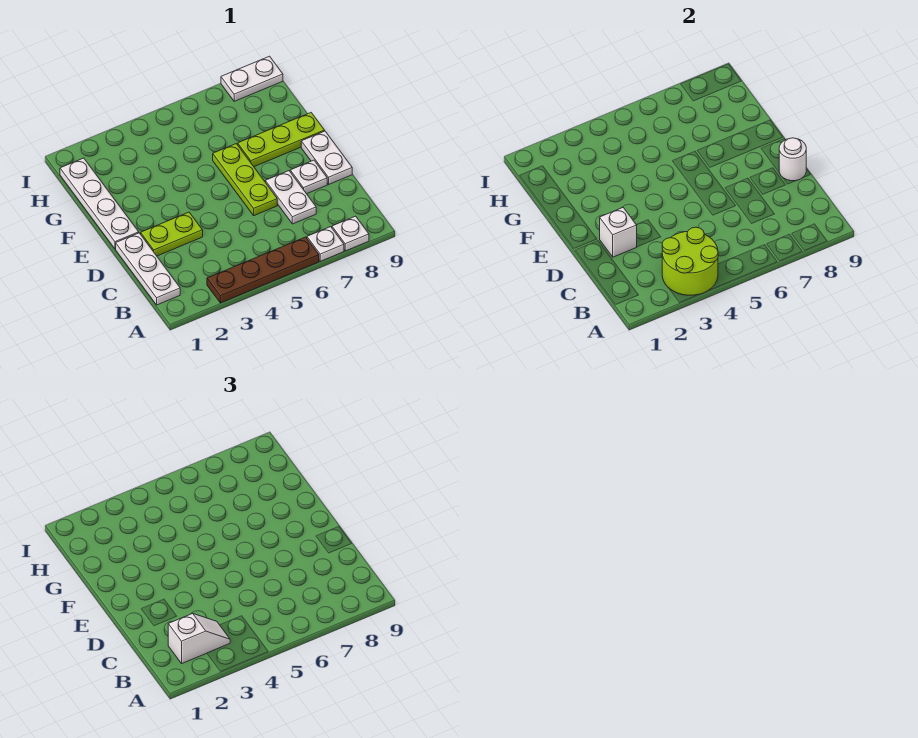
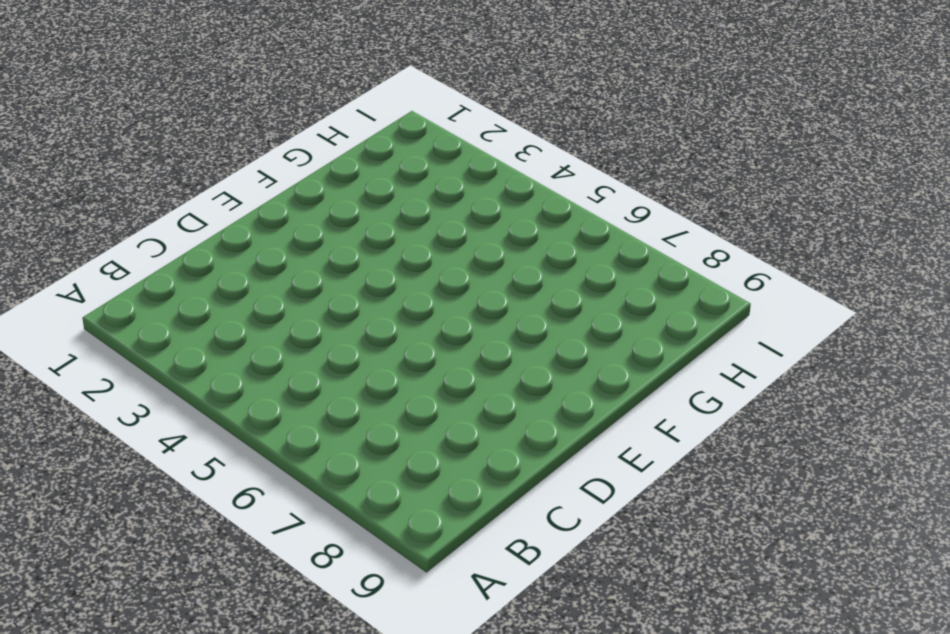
none -> brown plate A3:A6 level 1
none -> white plate A7 level 1
none -> white plate A8 level 1

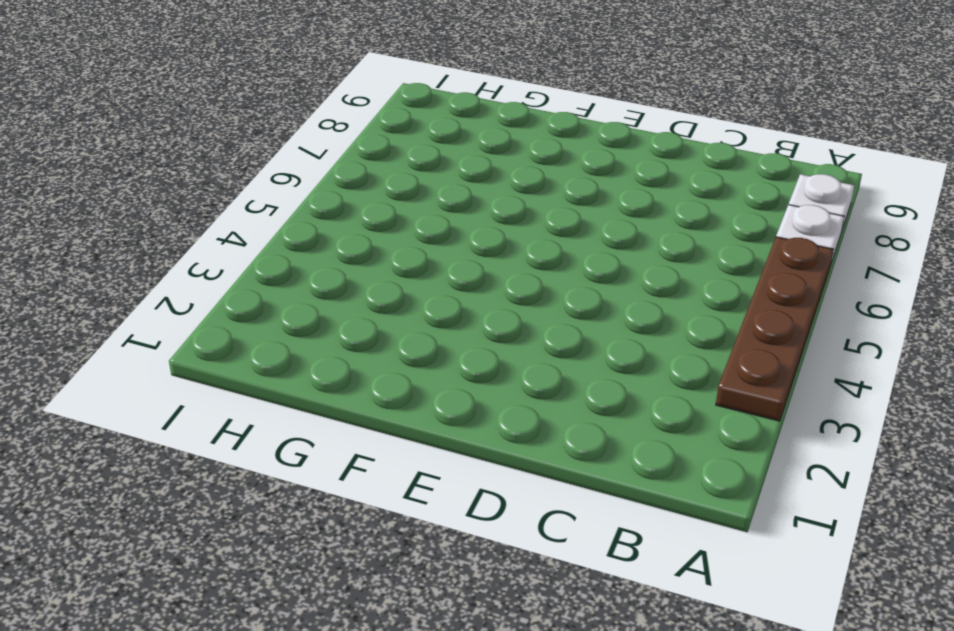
none -> white plate B1:D1 level 1
none -> white plate C7:D7 level 1
none -> lime plate D2:D3 level 1

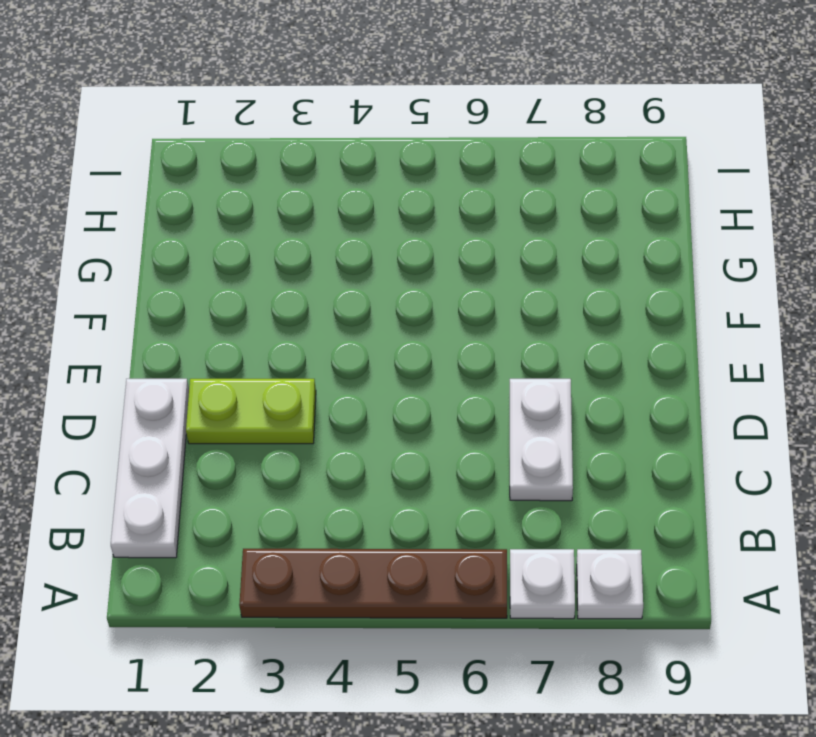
none -> lime plate D6:F6 level 1
none -> white plate D8 level 1
none -> white plate D9:E9 level 1

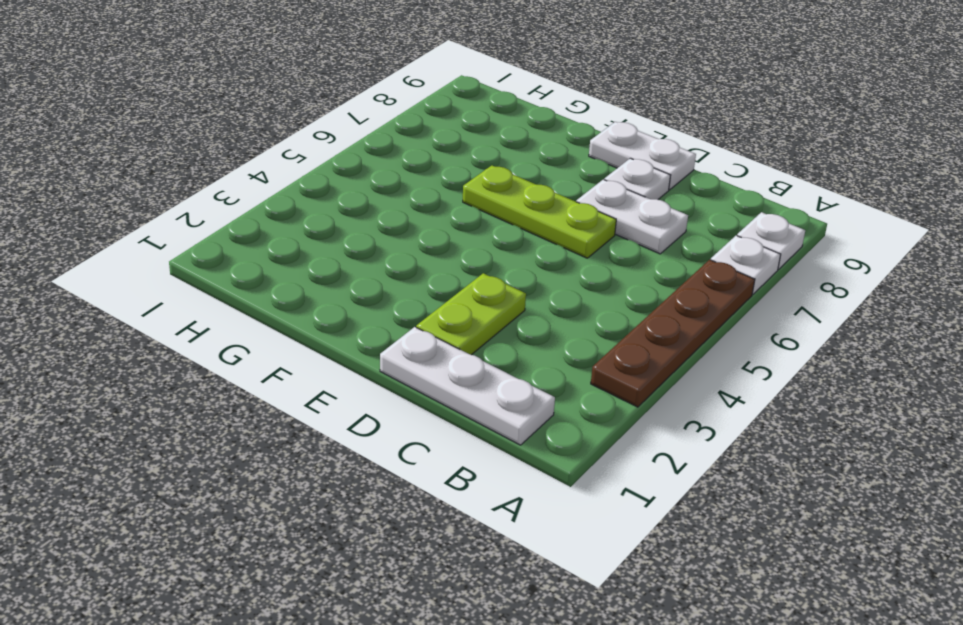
none -> white plate E1:H1 level 1
none -> lime plate F7:F9 level 1
none -> white plate I8:I9 level 1

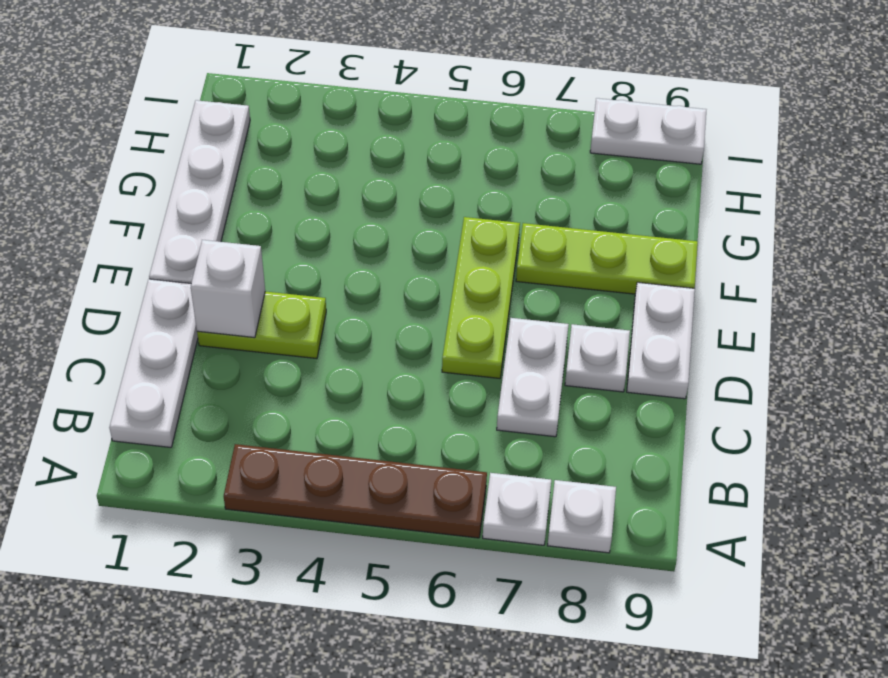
none -> lime round brick A3:B4 level 2
none -> white round brick D9 level 2
none -> white slope B2:B3 level 3 top 2

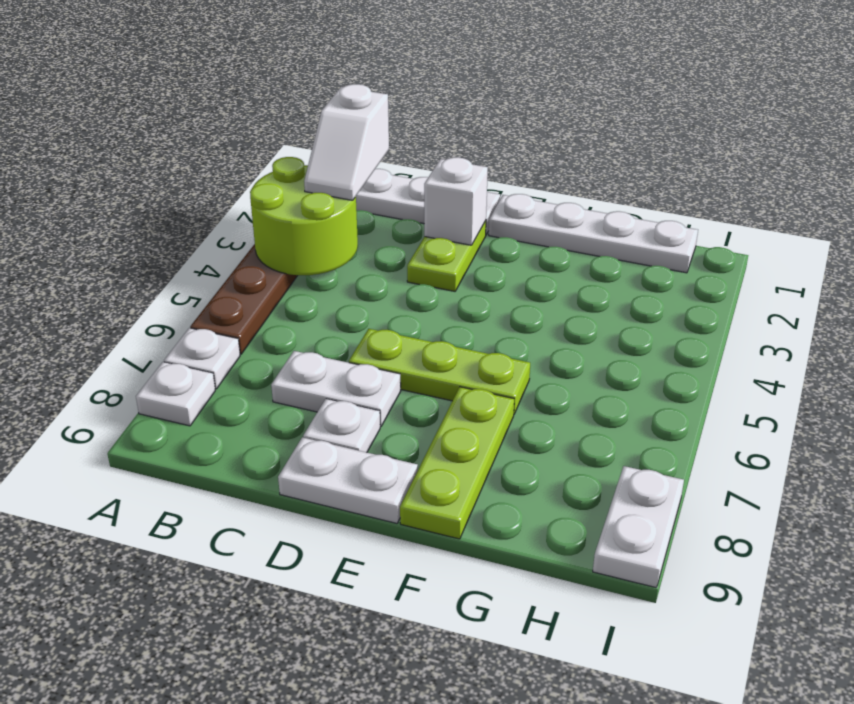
none -> white round brick D9 level 2

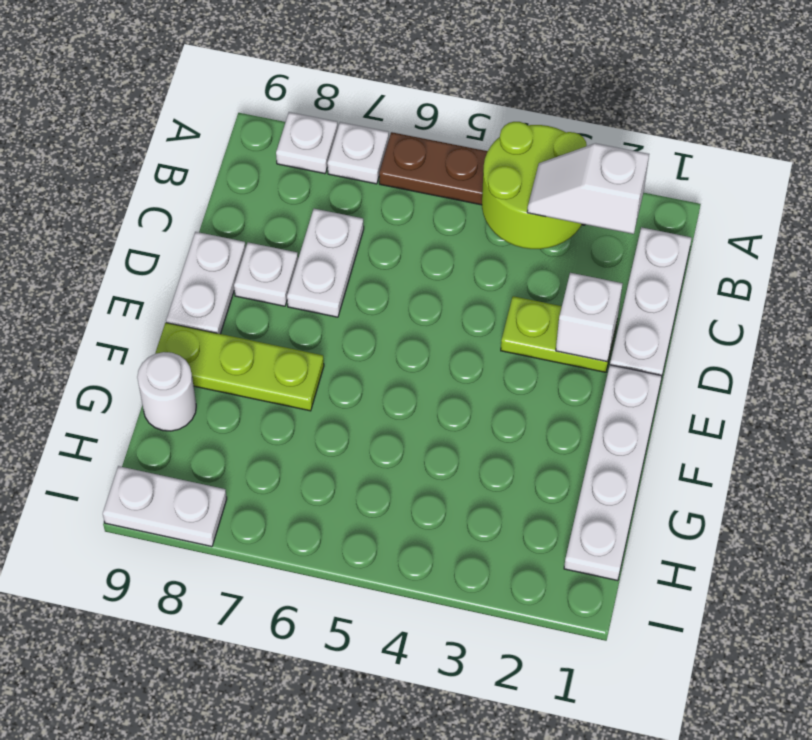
white round brick G9 level 1 -> white round brick D9 level 2
none -> lime plate D6:F6 level 1

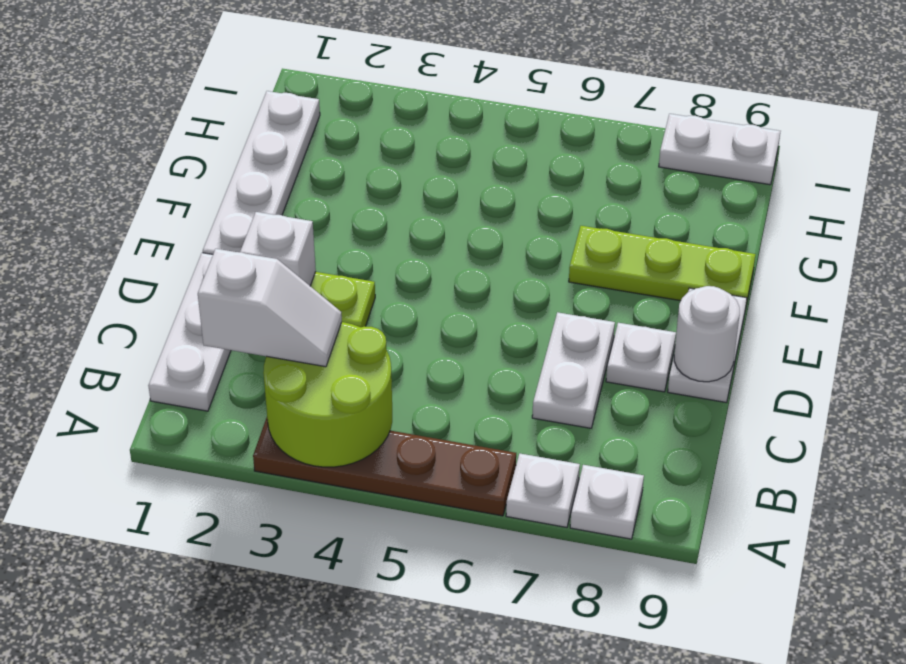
none -> lime plate D6:F6 level 1

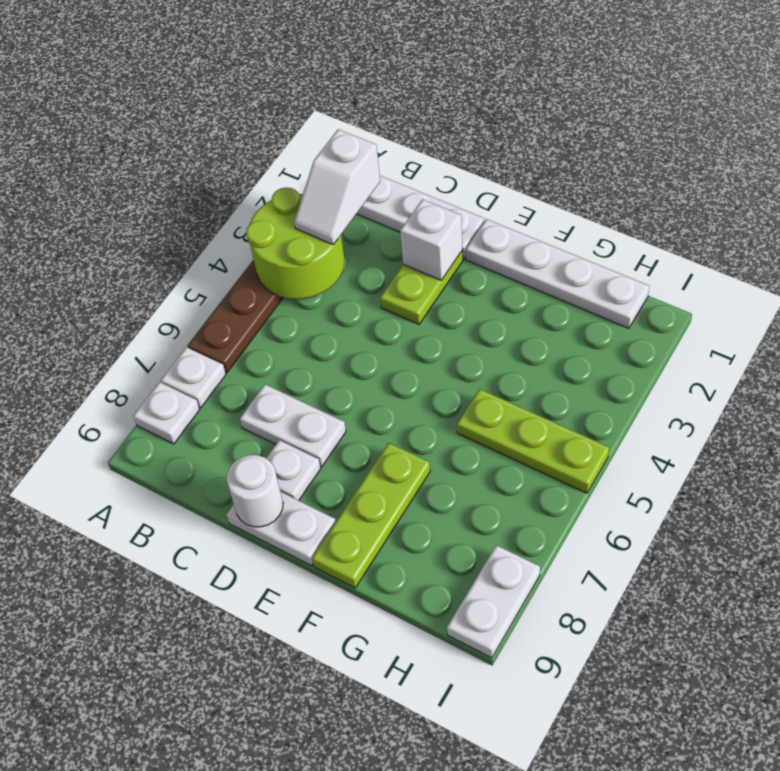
lime plate G5:I5 level 1 -> lime plate D6:F6 level 1

